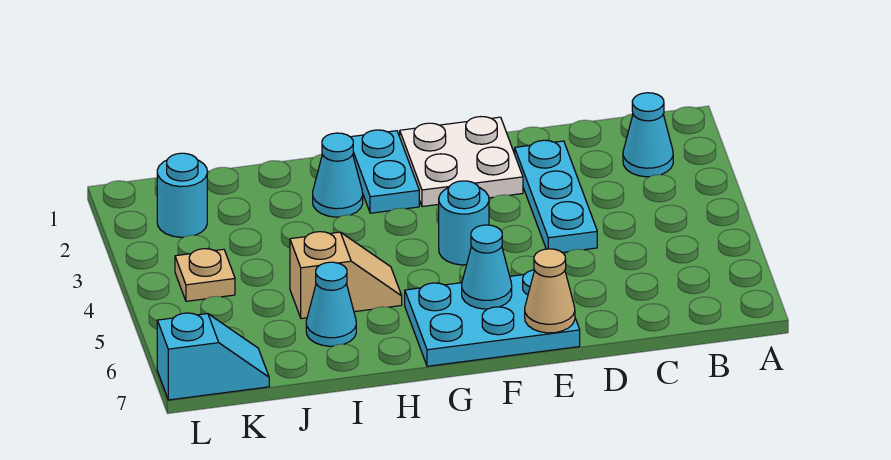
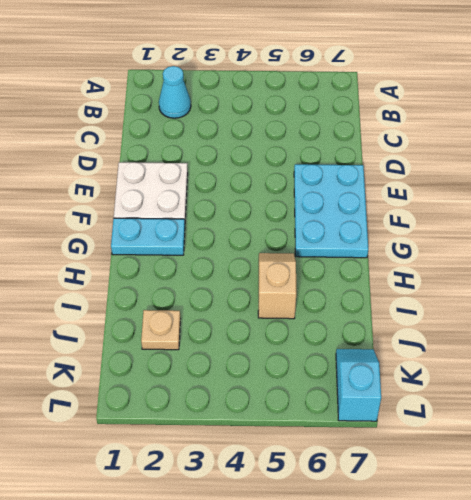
tan plate J2 level 1 -> tan plate K4 level 1
none -> cyan plate D2:D4 level 1
none -> cyan round brick F4 level 1
none -> cyan cone H2 level 1

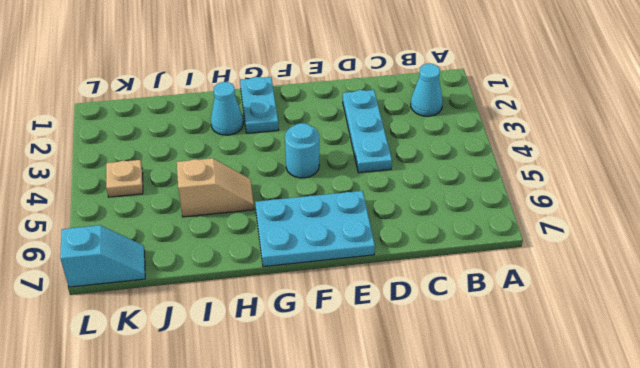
none -> white plate E1:F2 level 1
none -> cyan cone I6 level 1
none -> cyan round brick K2 level 1

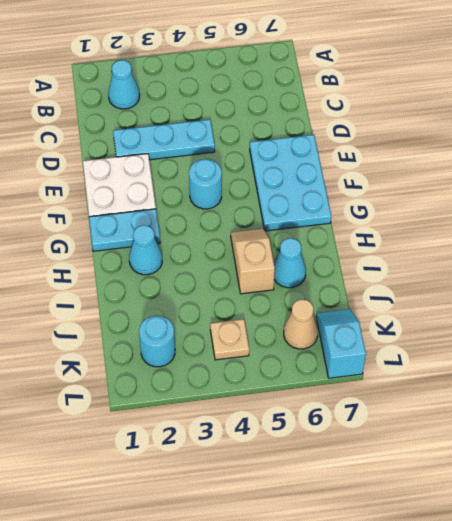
tan cone K6 level 1 -> tan cone E7 level 2
none -> cyan cone F6 level 2

